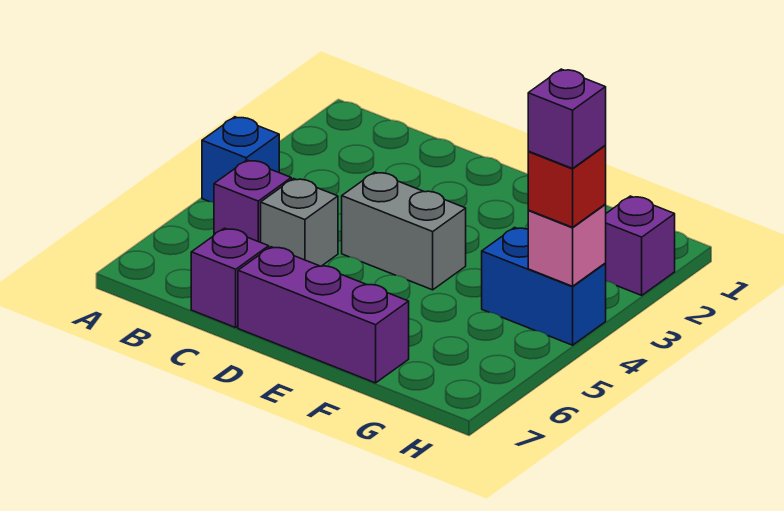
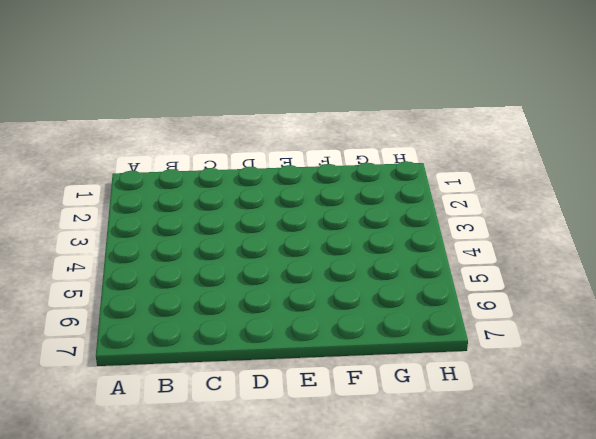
none -> blue brick A4 level 1
none -> purple brick B5 level 1

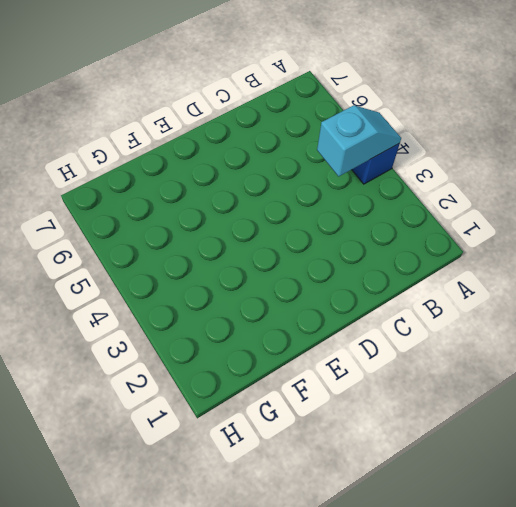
cyan slope A4:B4 level 2 top B -> none
none -> purple brick B5 level 1
none -> grey brick C5 level 1

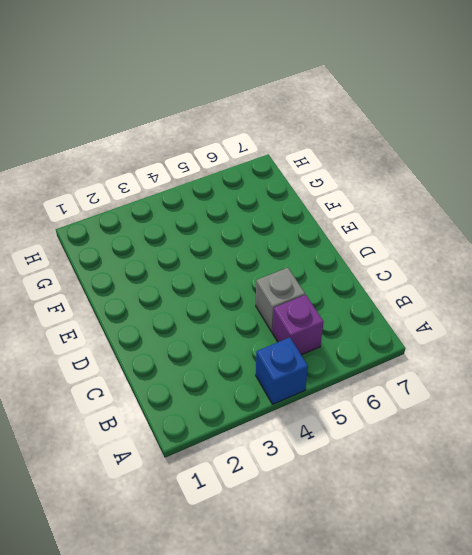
none -> purple brick C7 level 1
none -> grey brick D4:E4 level 1

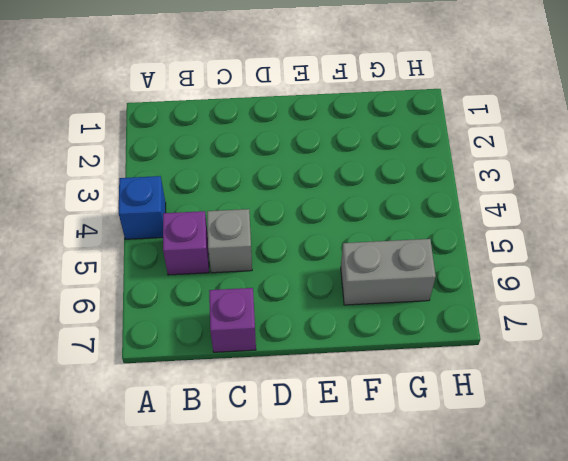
grey brick F6:G6 level 1 -> grey brick D4:E4 level 1
none -> purple brick D7:F7 level 1
none -> blue brick G4:H4 level 1

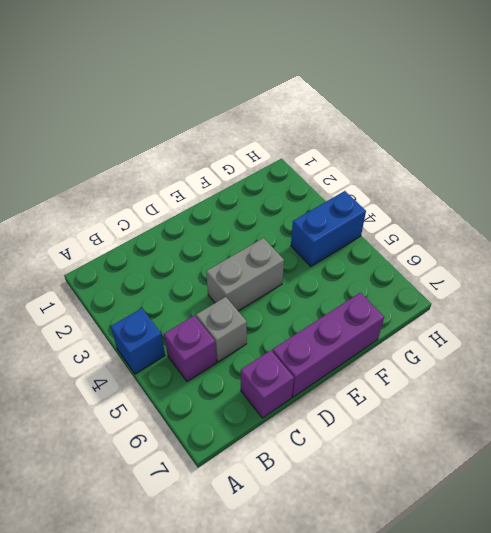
none -> purple brick H2 level 1
none -> pink brick H4 level 2

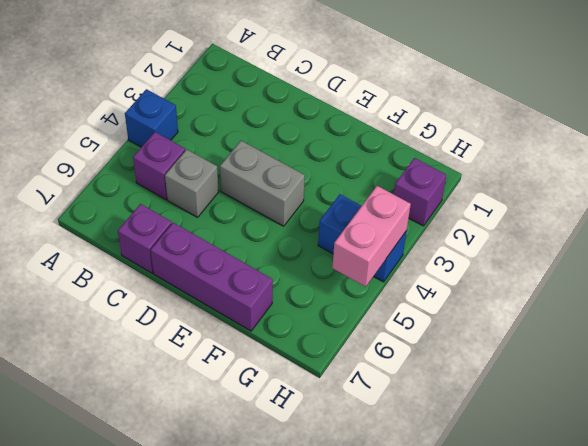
pink brick H4:H5 level 2 -> pink brick H4 level 2
none -> red brick H4 level 3
none -> purple brick H4 level 4

